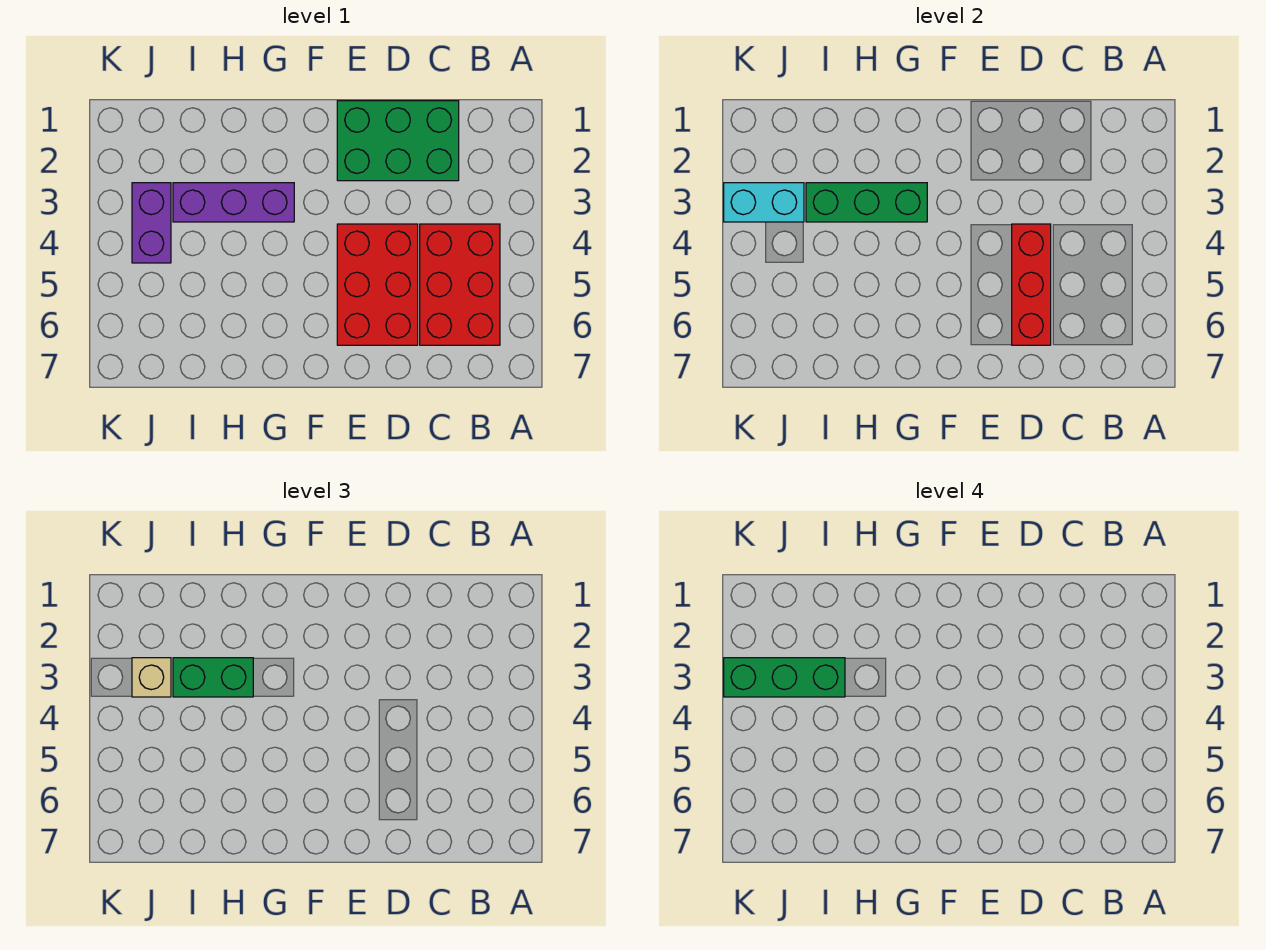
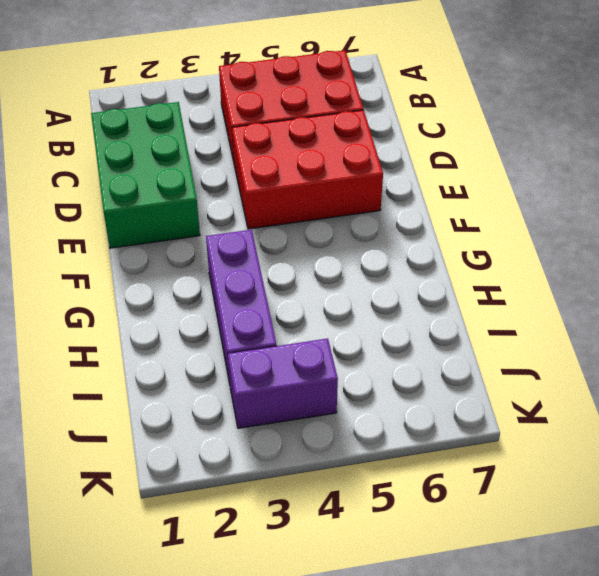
none -> red brick D4:D6 level 2
none -> green brick G3:I3 level 2

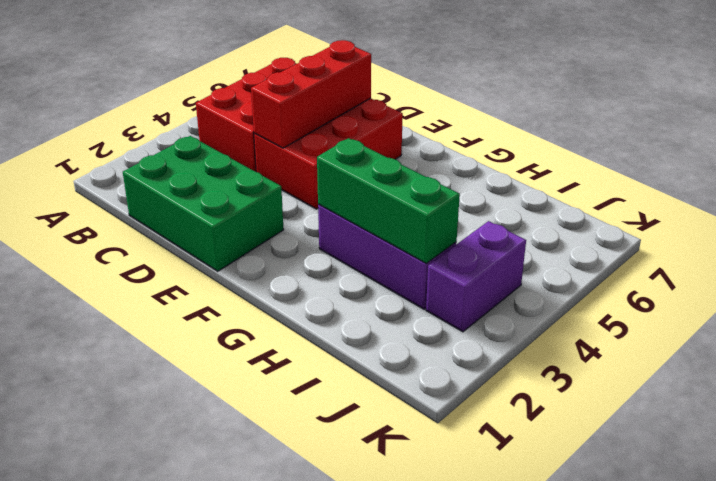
none -> cyan brick J3:K3 level 2
none -> green brick H3:I3 level 3

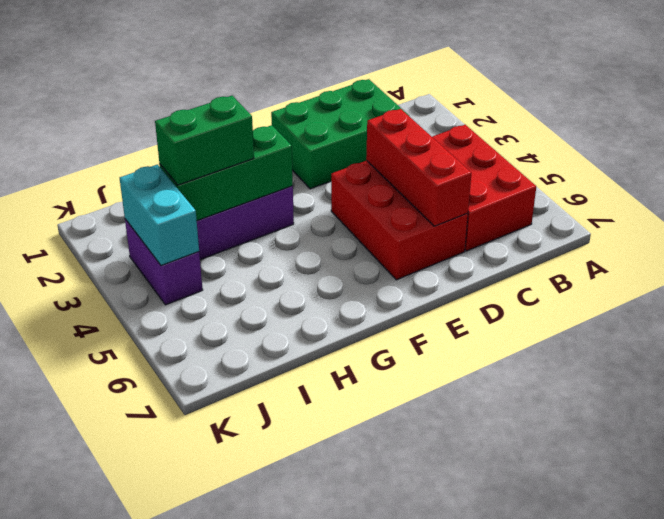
cyan brick J3:J4 level 2 -> cyan brick J3:K3 level 2
none -> tan brick J3 level 3
none -> green brick I3:K3 level 4

